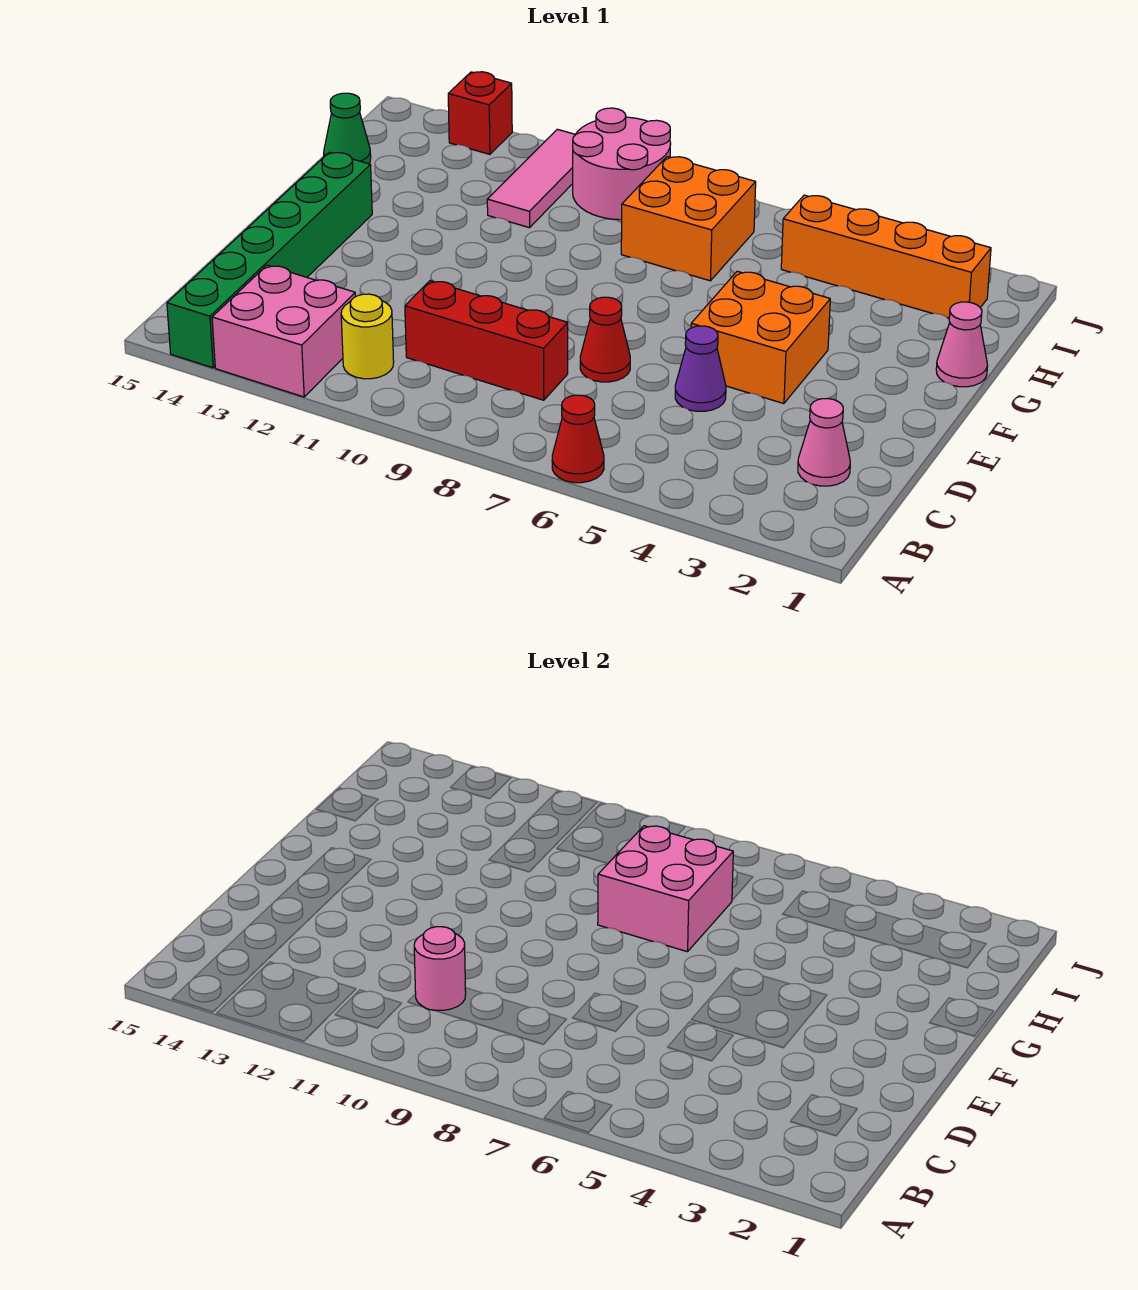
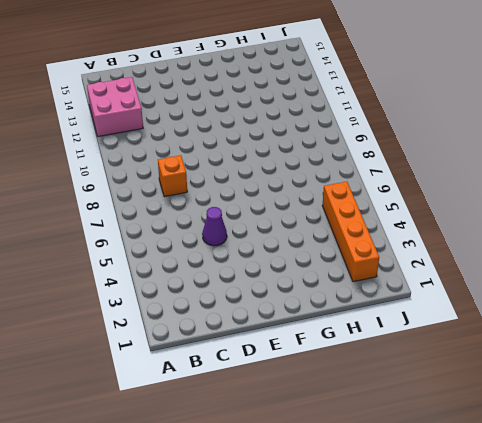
orange brick C8 level 1 -> red brick C8:C10 level 1
none -> red cone A6 level 1
none -> green brick A14:F14 level 1
none -> yellow round brick B11 level 1

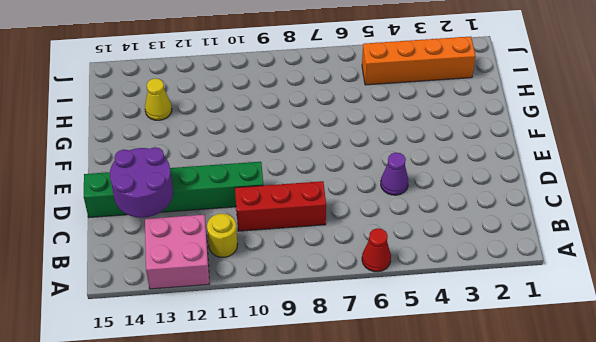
purple round brick C13:D14 level 2 -> none
green brick D10:D15 level 1 -> green brick A14:F14 level 1
yellow cone H13 level 1 -> none
none -> pink cone C2 level 1
none -> red cone D7 level 1
none -> orange brick E4:F5 level 1

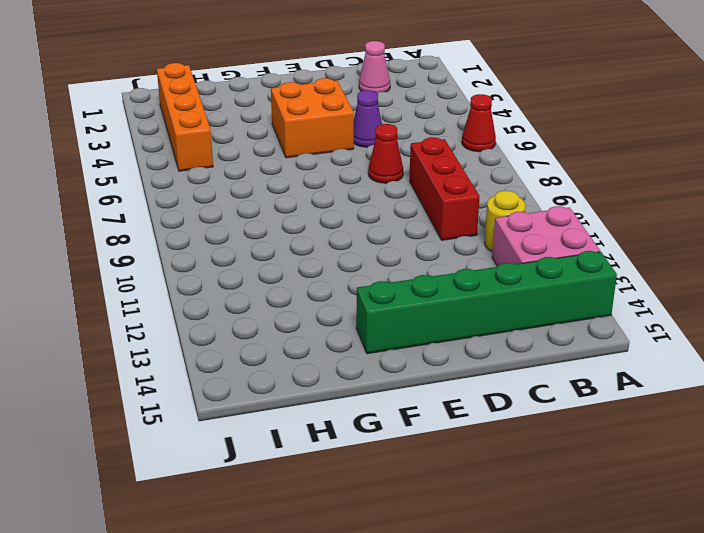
none -> pink cone G1 level 1
none -> orange brick H7:I8 level 1
none -> pink tile H11:J11 level 1

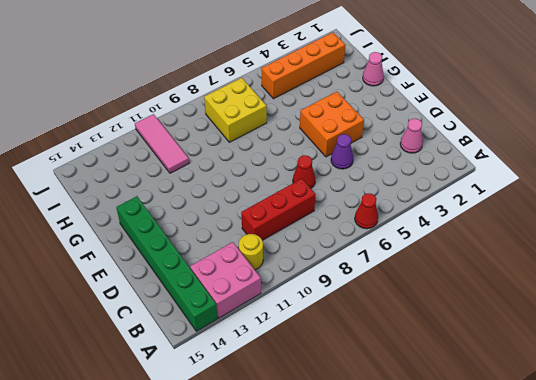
yellow brick H7:I8 level 1 -> orange brick H7:I8 level 1
none -> green cone H15 level 1
none -> pink round brick I9:J10 level 1
none -> red brick J13 level 1

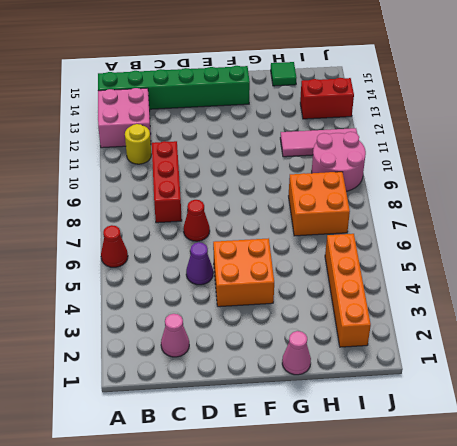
green tile H15 level 1 -> green cone H15 level 1
red brick I13:J13 level 1 -> red brick J13 level 1
none -> pink round brick C10 level 2
none -> pink brick G7:H8 level 2

